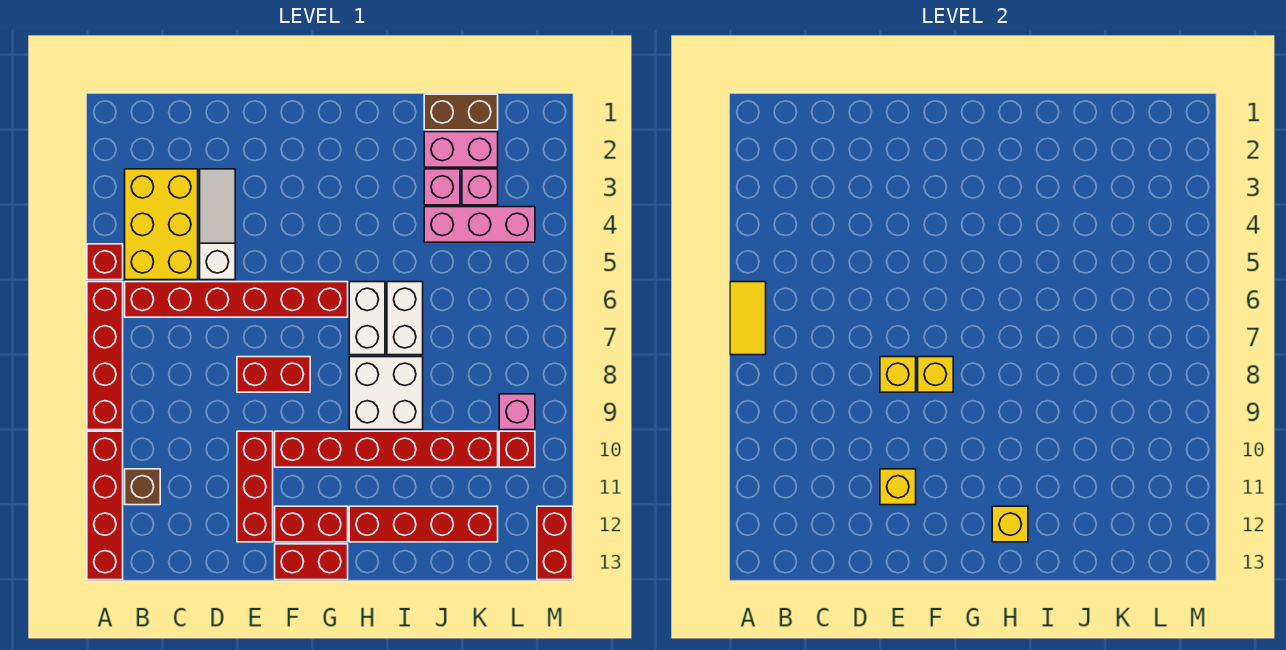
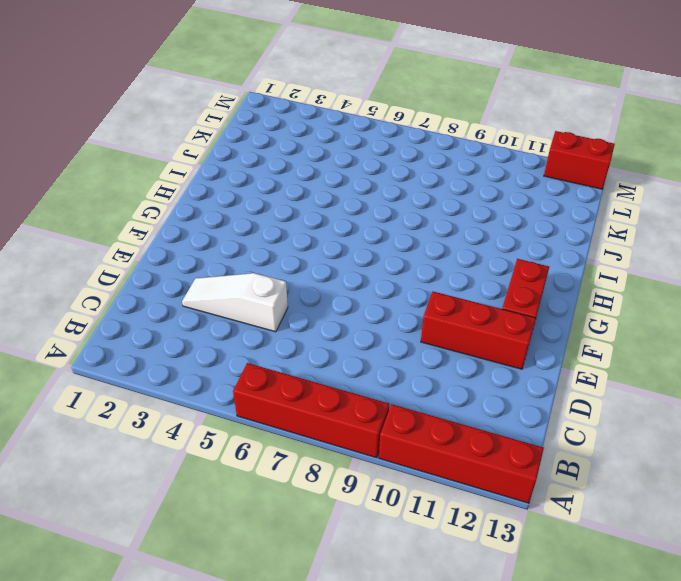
none -> red brick A5 level 1
none -> yellow brick B3:C5 level 1
none -> red brick B6:G6 level 1

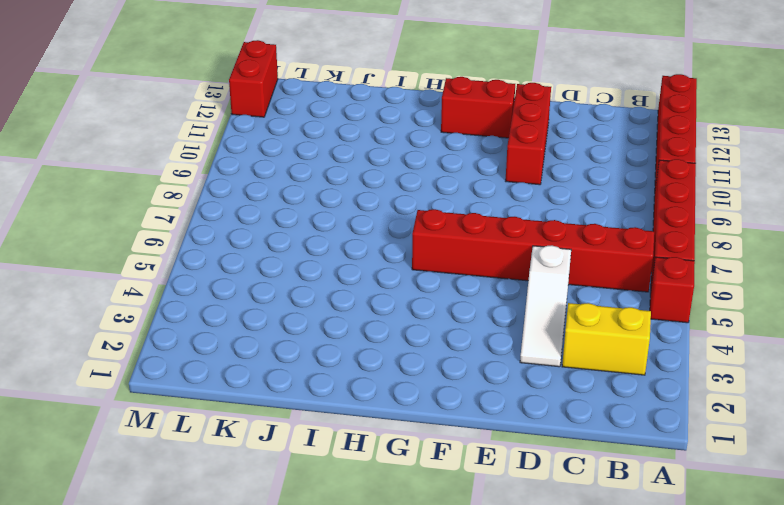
yellow brick B3:C3 level 1 -> yellow brick B3:C5 level 1
none -> brown brick B11 level 1
none -> red brick E8:F8 level 1
none -> red brick F10:K10 level 1

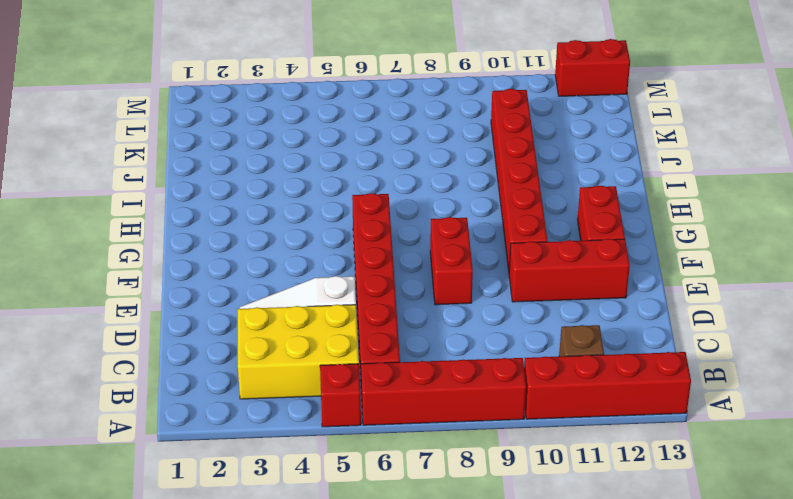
none -> red brick F13:G13 level 1
none -> white brick H6:H7 level 1
none -> white brick H8:I9 level 1

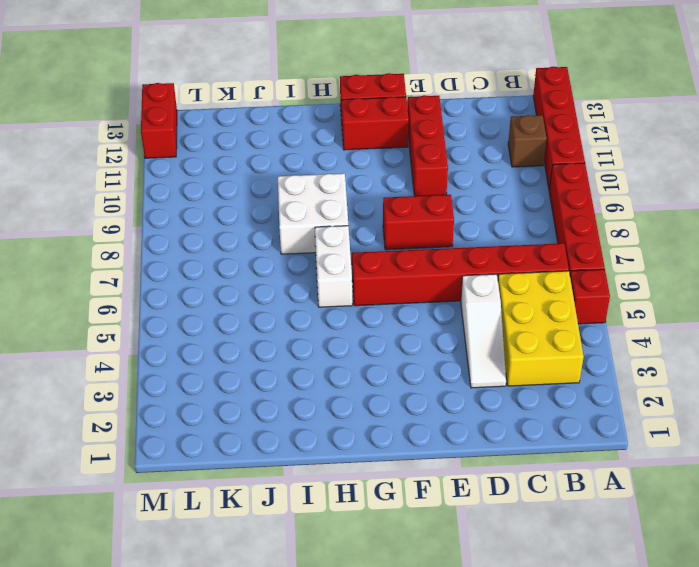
none -> red brick F10:K10 level 1
none -> red brick H12:K12 level 1
none -> white brick I6:I7 level 1

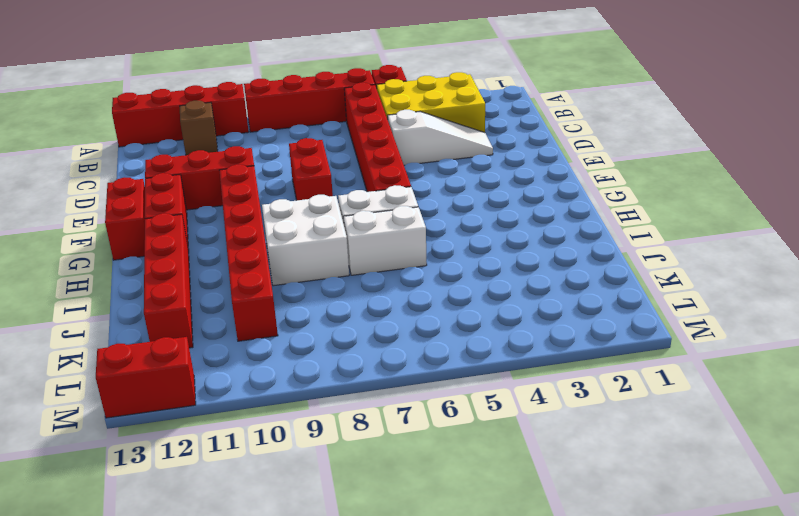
none -> brown brick J1:K1 level 1
none -> pink brick J2:K2 level 1
none -> pink brick J3 level 1

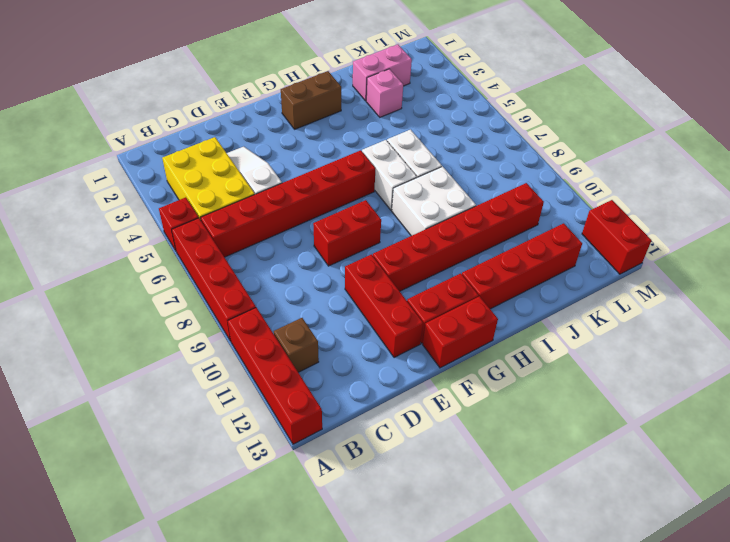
brown brick G2:H2 level 1 -> brown brick J1:K1 level 1
none -> pink brick J4:L4 level 1
none -> pink brick K3 level 1
none -> pink brick L9 level 1

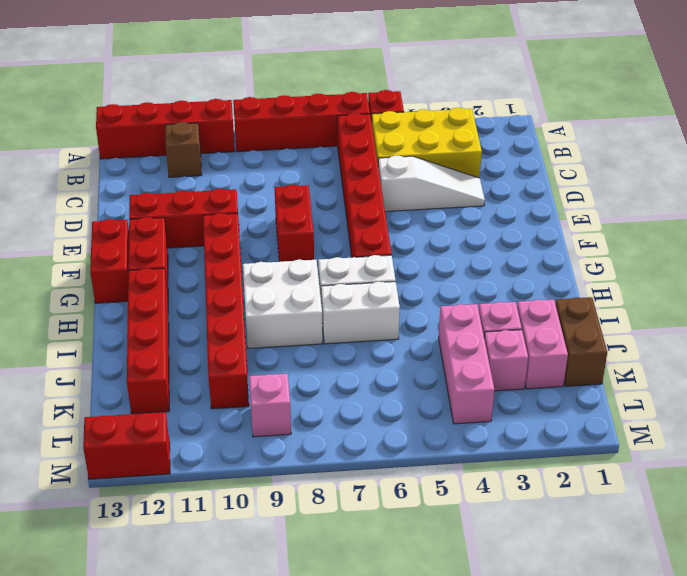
none -> red brick L10 level 1
none -> yellow tile A6:A7 level 2
none -> yellow brick E8 level 2

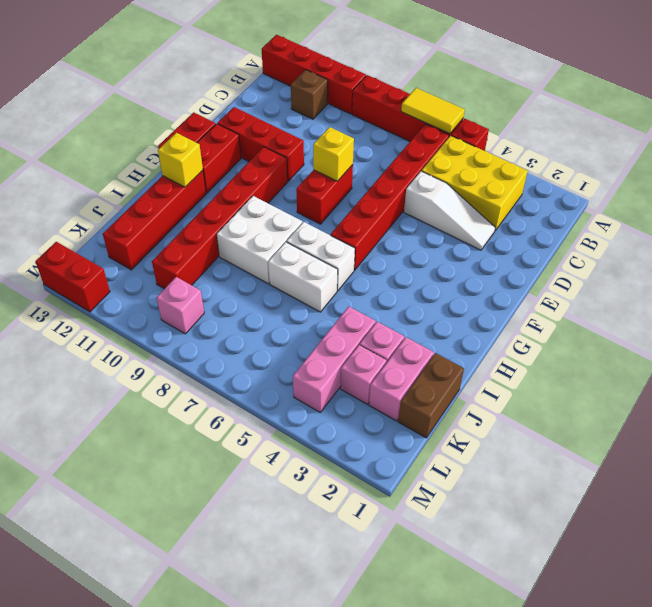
none -> red brick L10 level 1
none -> yellow brick E11 level 2
none -> yellow brick F8 level 2

